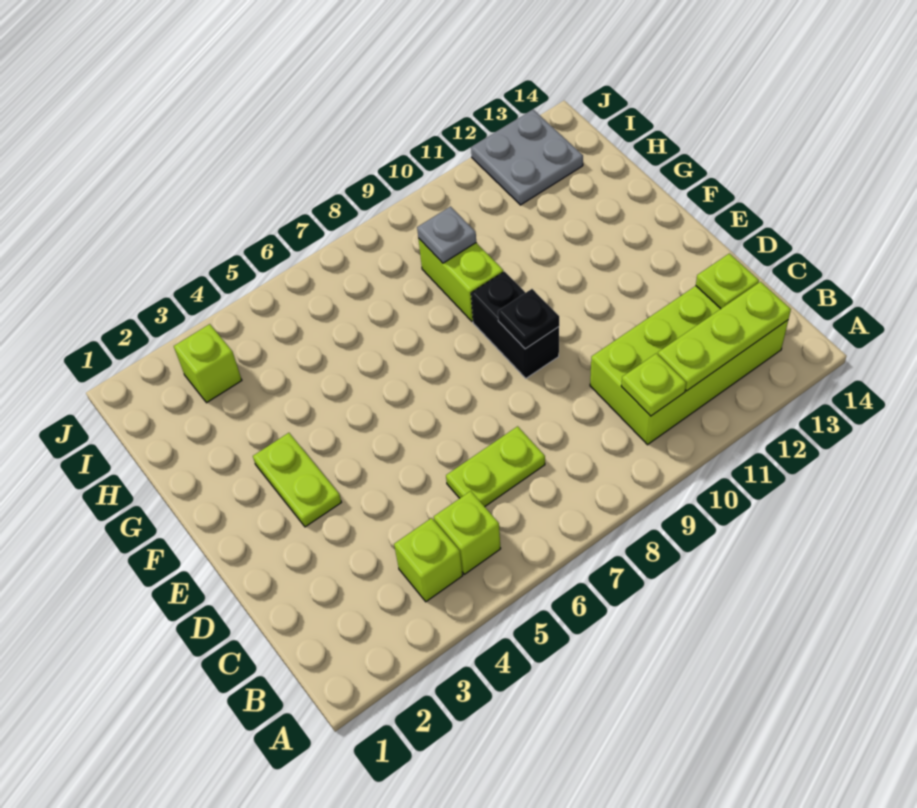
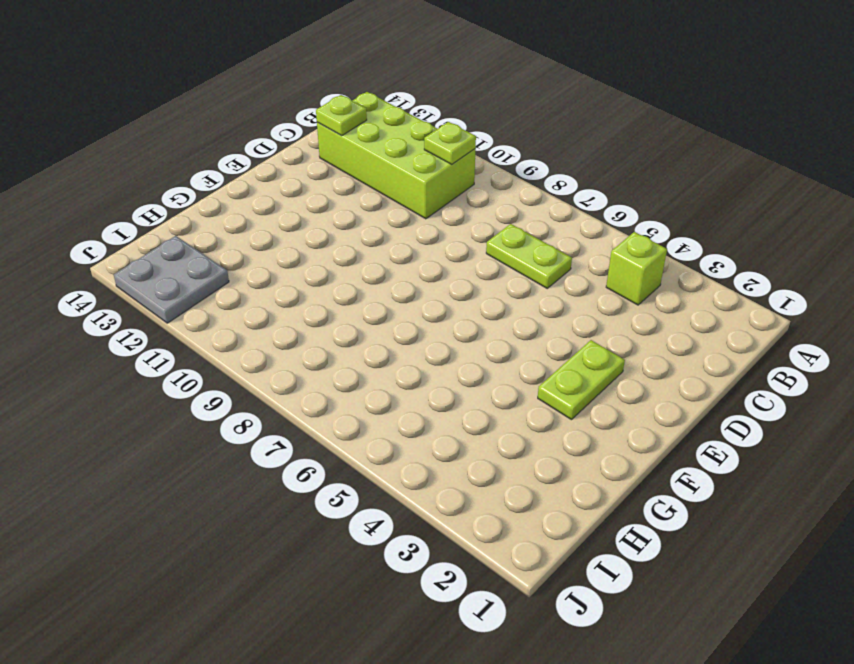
none -> lime brick B5 level 1
none -> black brick E9:F9 level 1
none -> lime brick G9:H9 level 1

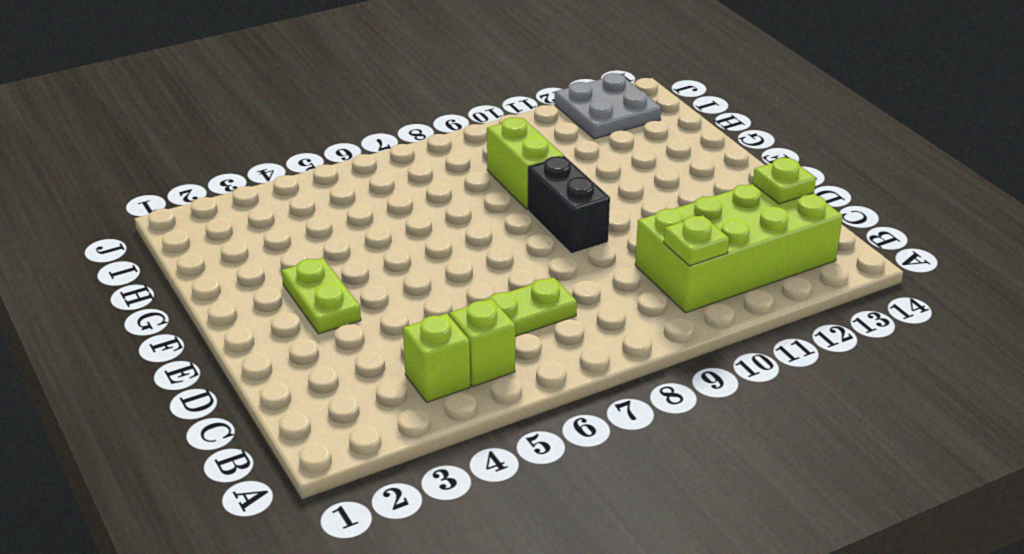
none -> lime brick I3 level 1
none -> lime plate B11:B13 level 2
none -> black plate E9 level 2

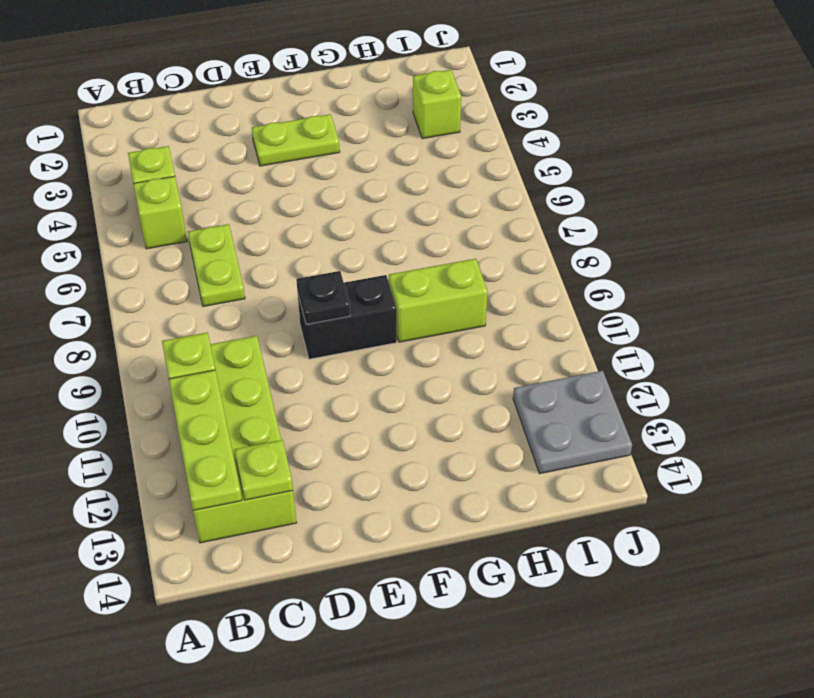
none -> grey plate H9 level 2

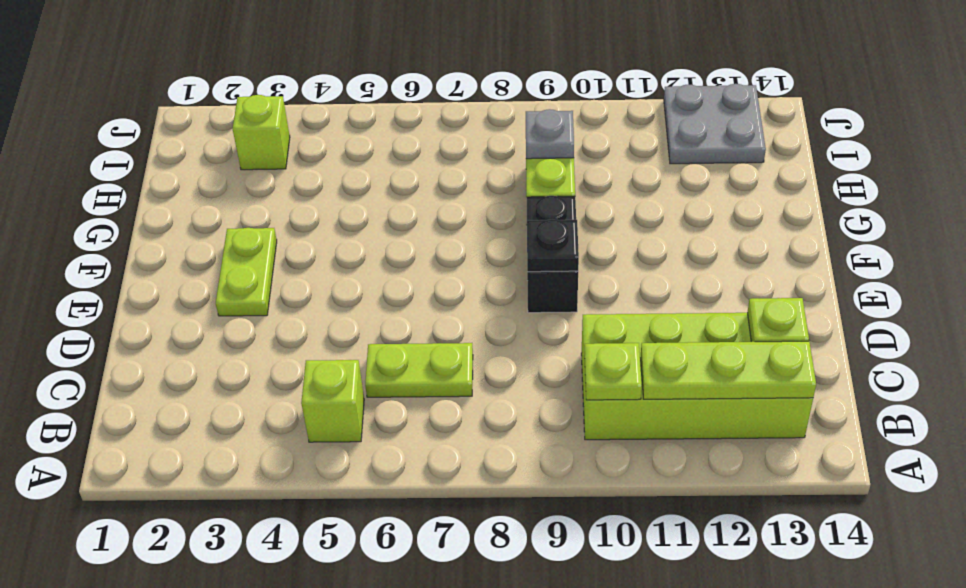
none -> lime brick B4 level 1

